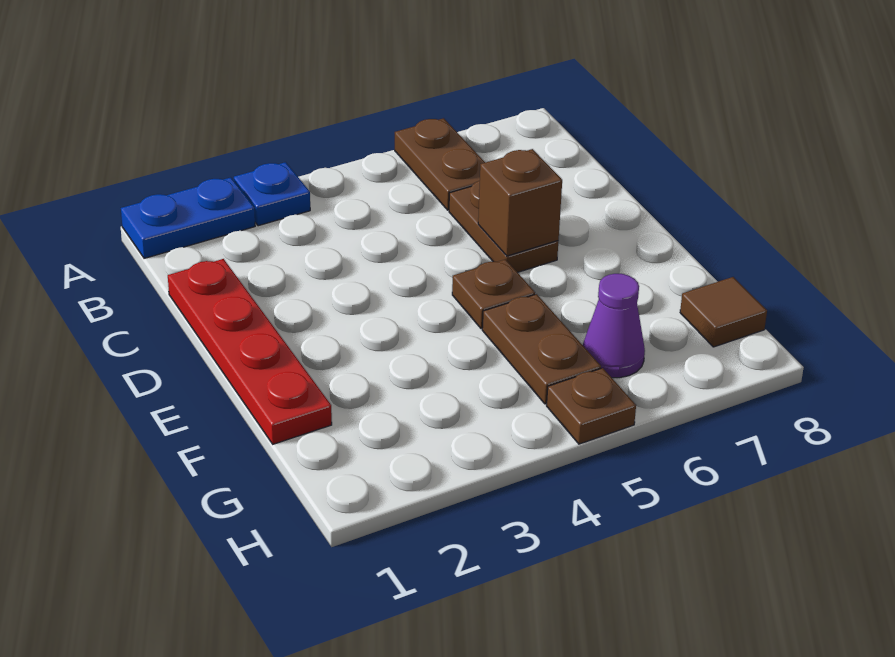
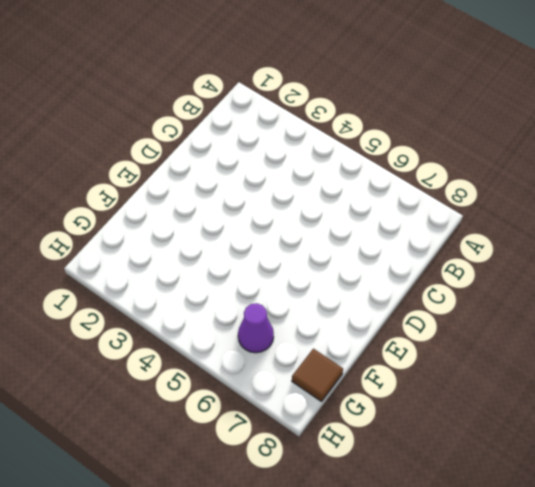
none -> blue plate A1:A2 level 1
none -> blue plate A3 level 1

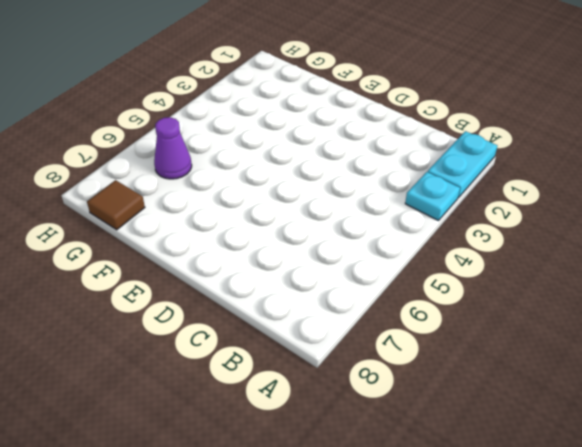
cyan plate A1:A2 level 1 -> blue plate A1:A2 level 1
cyan plate A3 level 1 -> blue plate A3 level 1
none -> brown plate A6:B6 level 1
none -> red plate C1:F1 level 1

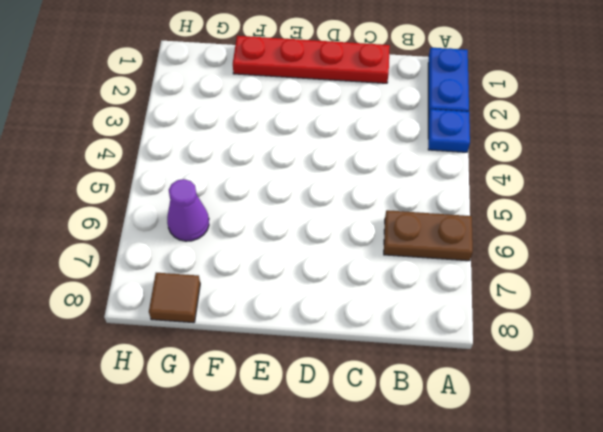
none -> brown plate C6:D6 level 1
none -> brown plate E5 level 1

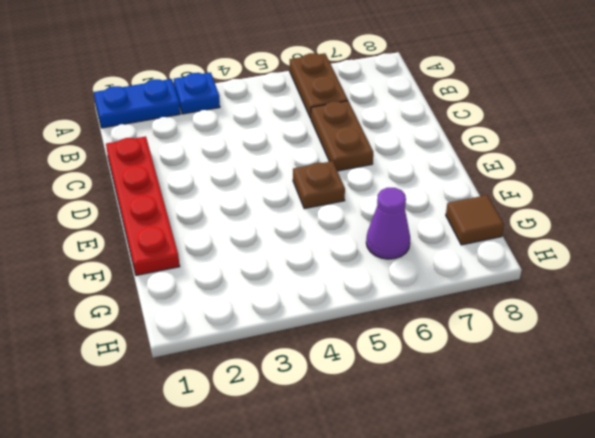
none -> brown plate F5:G5 level 1
none -> brown plate H5 level 1

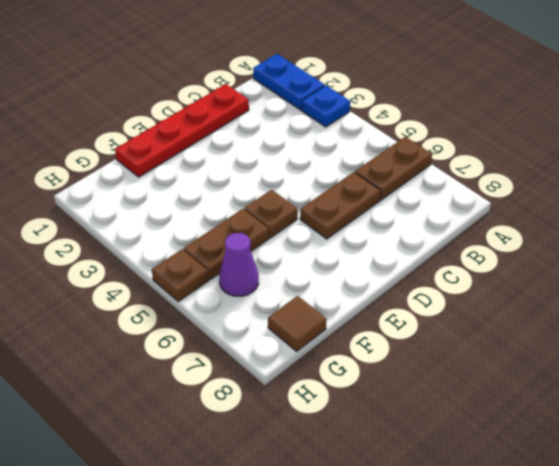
none -> brown brick D6 level 2

